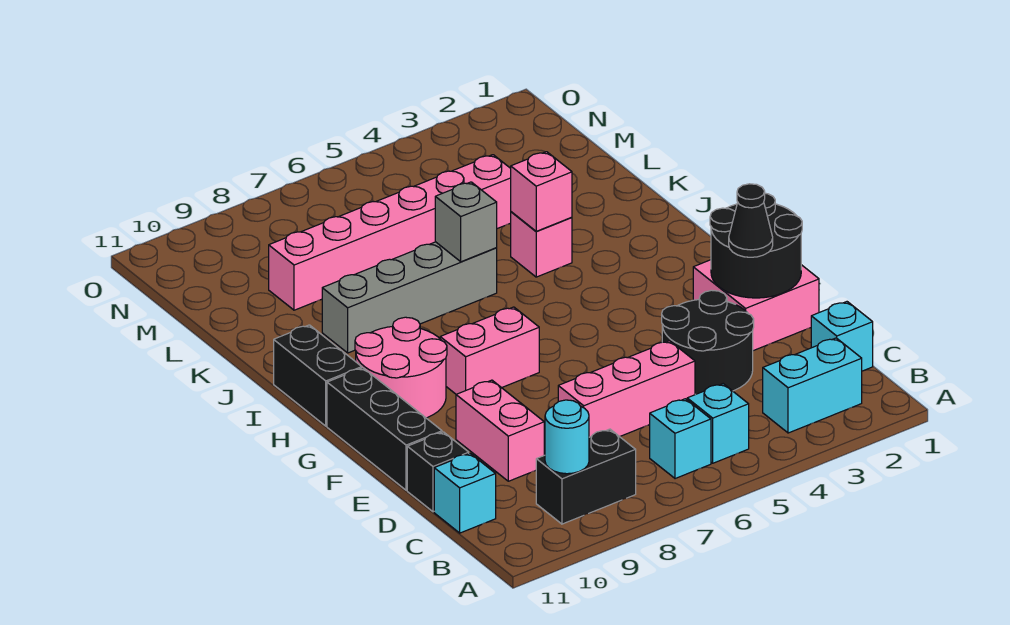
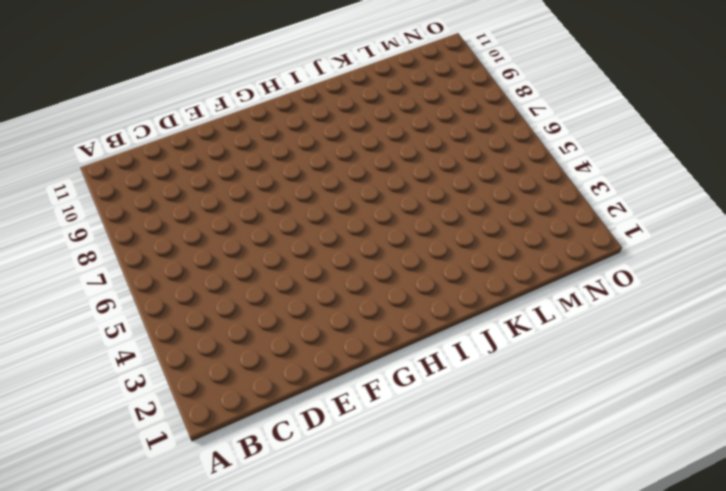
none -> cyan brick B2:B3 level 1
none -> cyan brick B5 level 1
none -> cyan brick B6 level 1

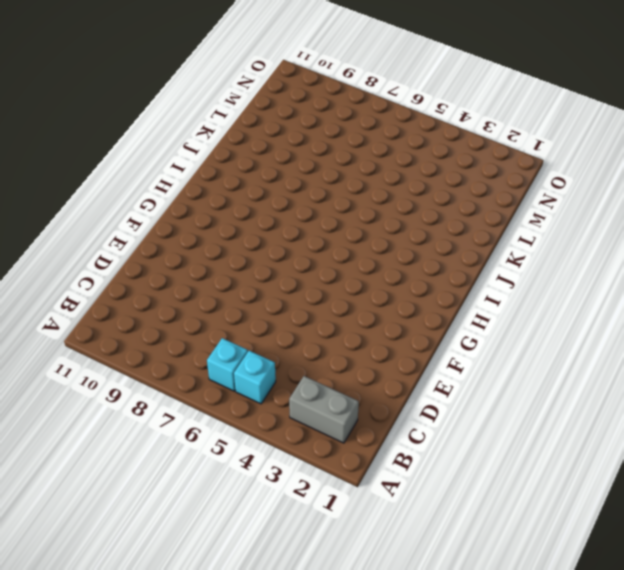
grey brick B2:B3 level 1 -> cyan brick B2:B3 level 1
none -> black brick B8:B9 level 1
none -> cyan brick C1 level 1
none -> cyan brick C11 level 1

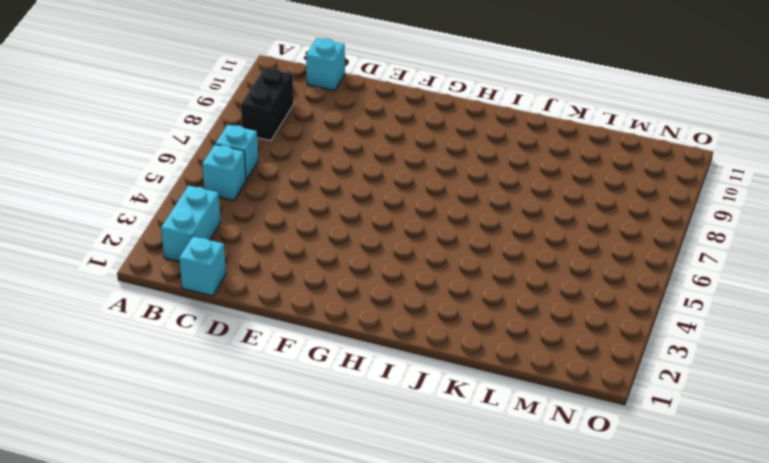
none -> black round brick D3:E4 level 1
none -> pink brick D5:D7 level 1
none -> pink brick D9:E9 level 1

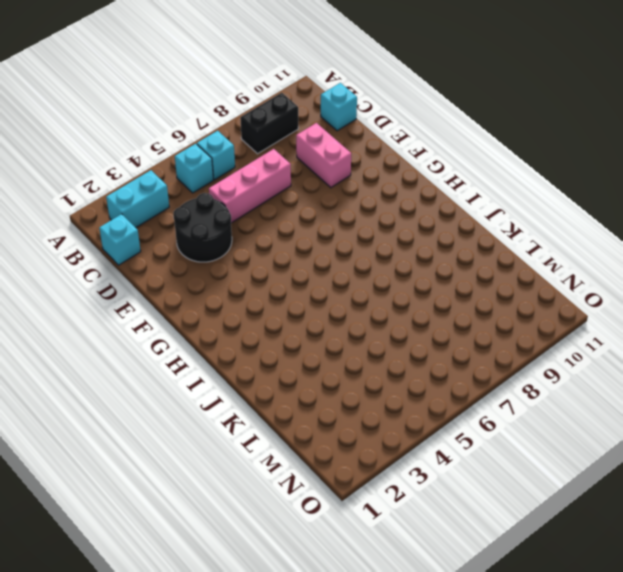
none -> black brick D11 level 1
none -> pink brick E1:F2 level 1
none -> black brick E11:G11 level 1

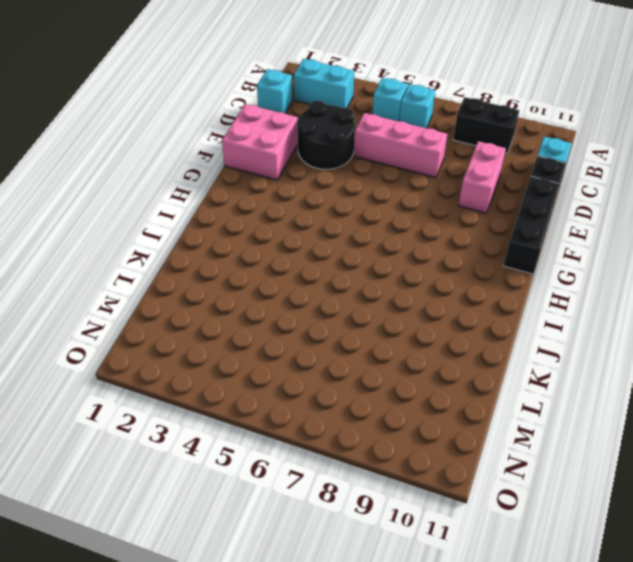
none -> pink brick G7:G8 level 1
none -> pink round brick G9:H10 level 1
none -> black brick H11:I11 level 1

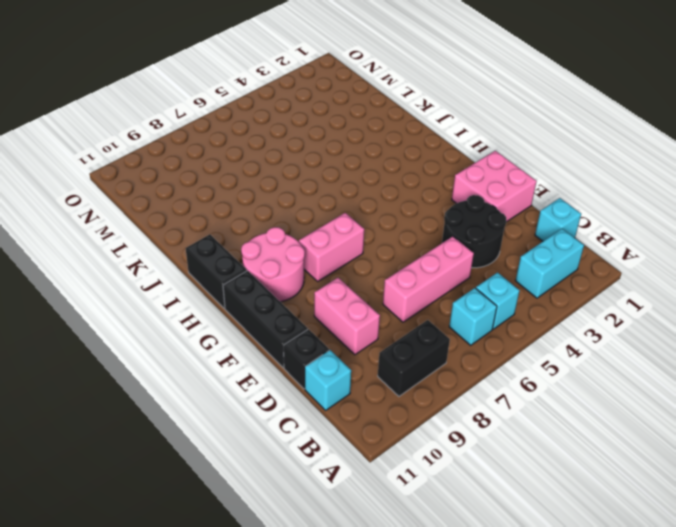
none -> pink brick J4 level 1
none -> grey brick J6:J9 level 1
none -> pink brick L4:L9 level 1

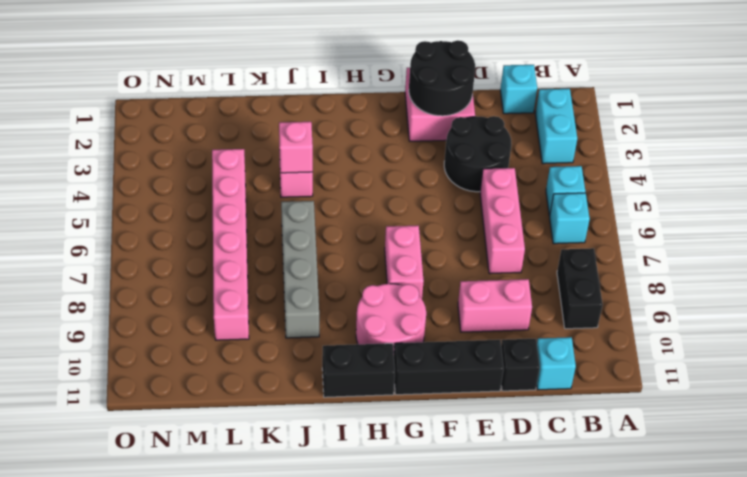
none -> cyan round brick B9 level 2
none -> grey brick J6 level 2
none -> black cone E2 level 3

